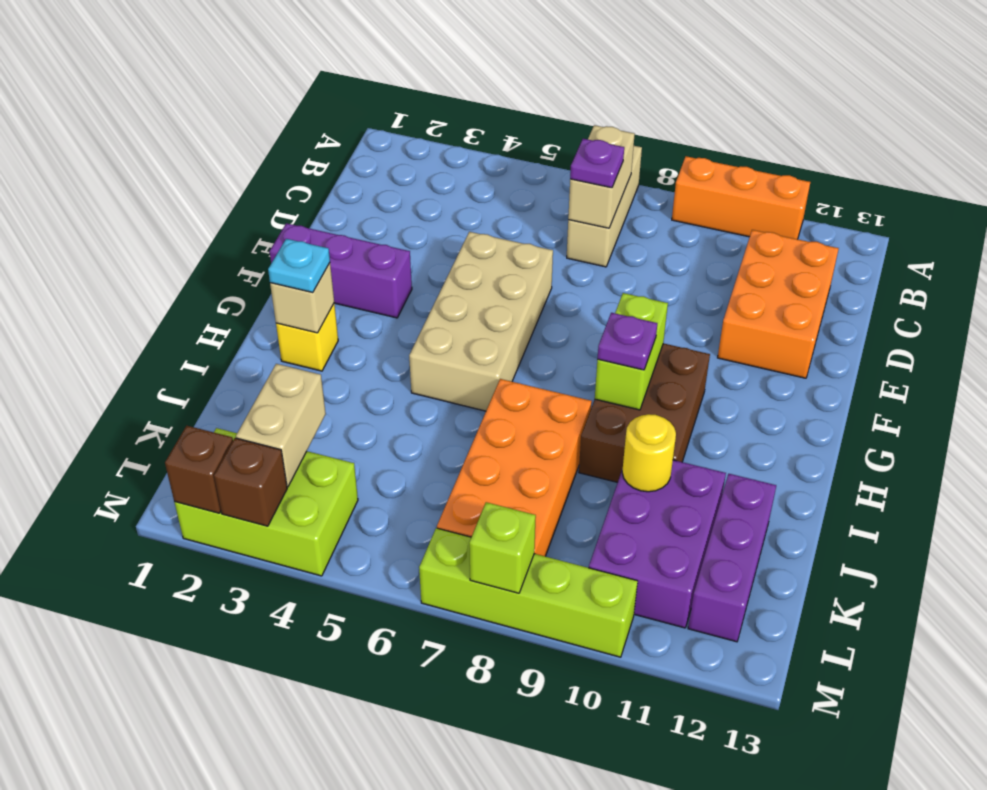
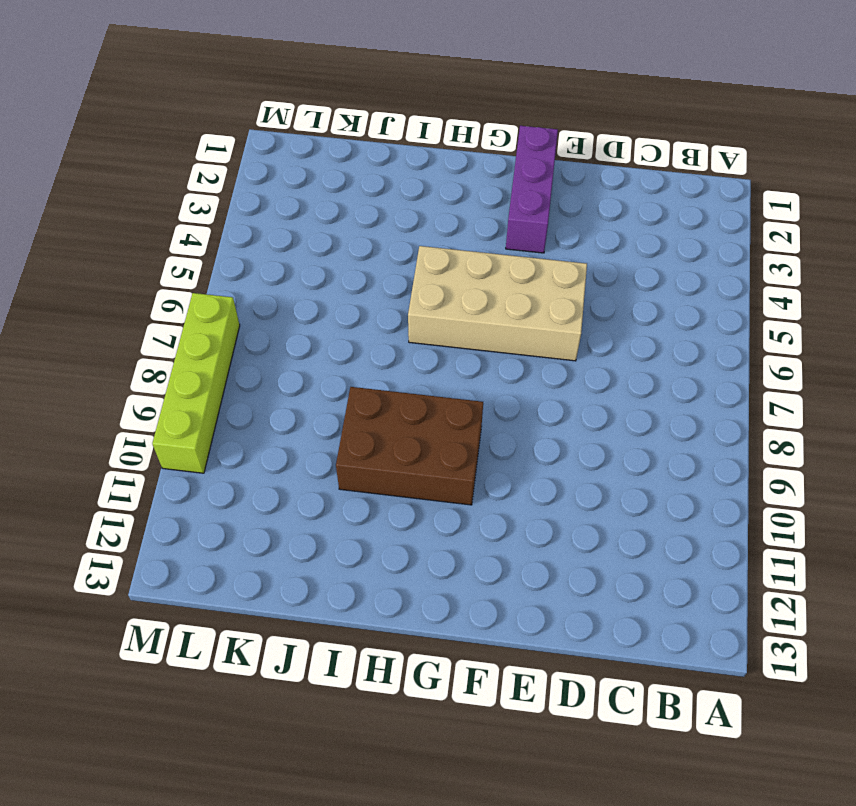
none -> tan brick A7:C7 level 1
none -> orange brick A9:A11 level 1
none -> orange brick C11:E12 level 1

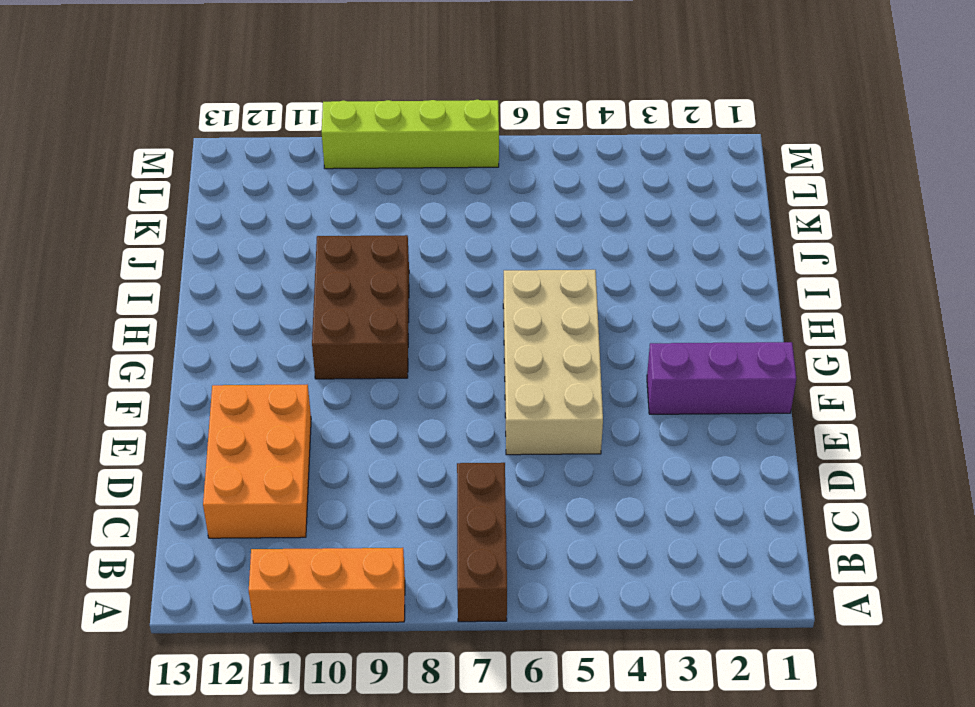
brown brick A7:C7 level 1 -> tan brick A7:C7 level 1
none -> yellow brick H2 level 1
none -> orange brick I7:L8 level 1
none -> purple brick J10:L11 level 1

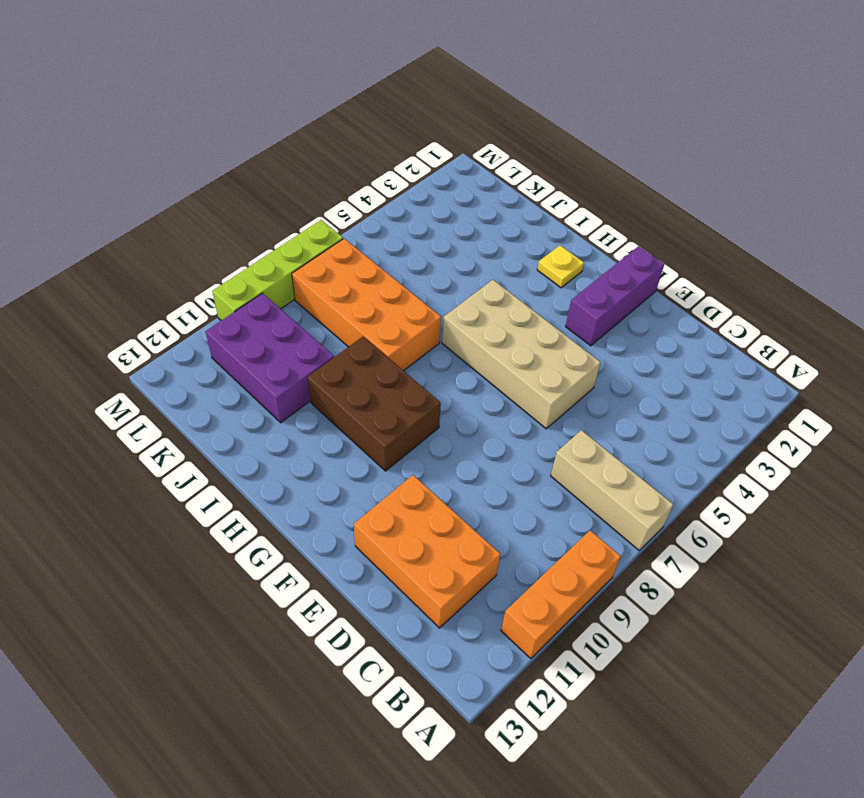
yellow plate H2 level 1 -> yellow brick H2 level 1
none -> purple brick J12:L12 level 1
none -> lime brick L2:M4 level 1
none -> tan brick B7:C7 level 2

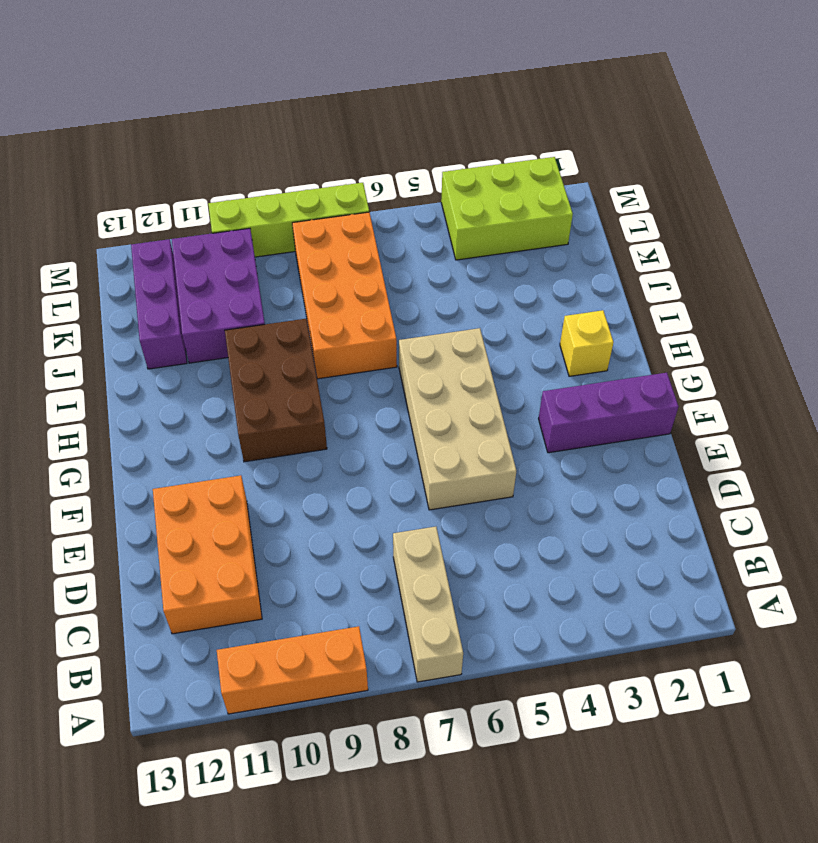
none -> tan brick B7:C7 level 2
none -> lime brick G9:H9 level 2
none -> tan brick H2 level 2

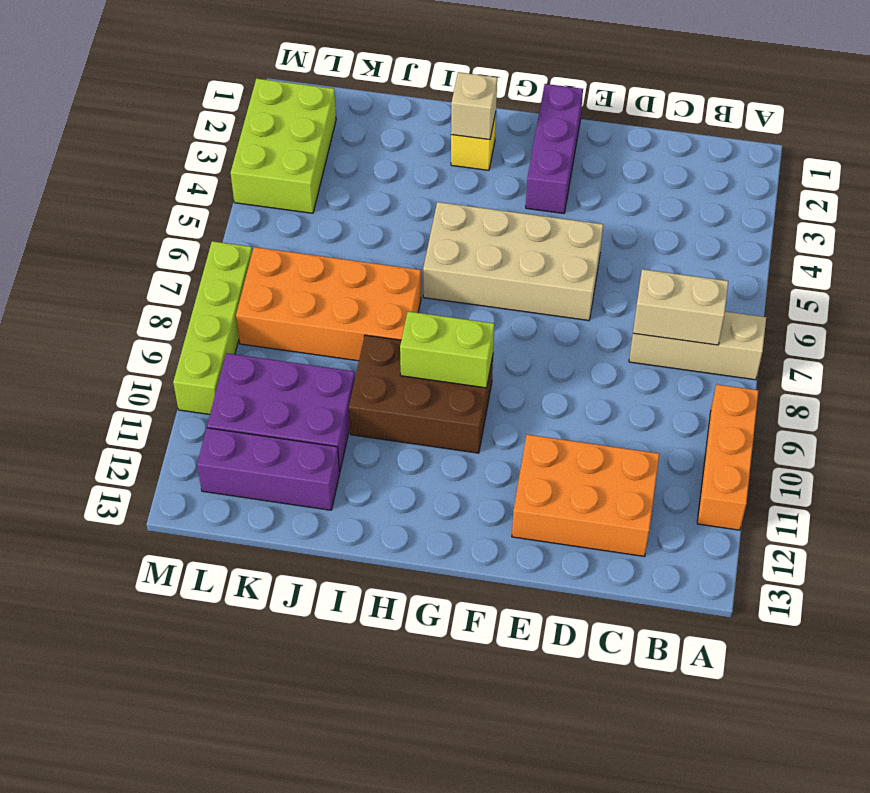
none -> yellow round brick J10 level 2
none -> tan brick K3:L3 level 2
none -> brown brick M2 level 2

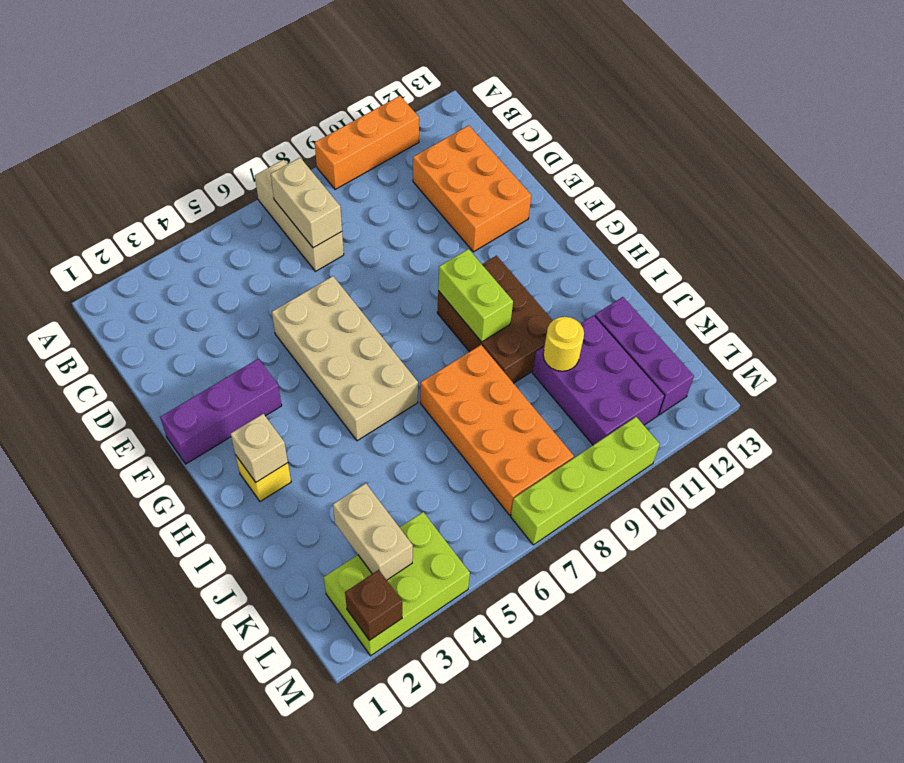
none -> brown brick M3 level 2
none -> lime brick M8 level 2
none -> purple plate C7 level 3

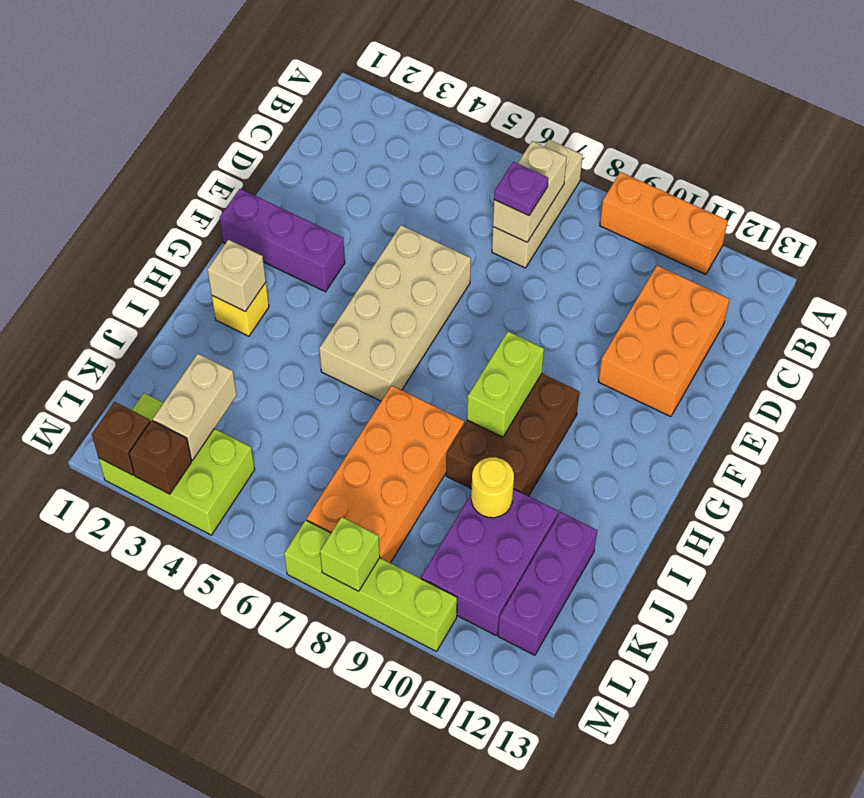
none -> cyan plate H2 level 3
none -> purple plate H9 level 3

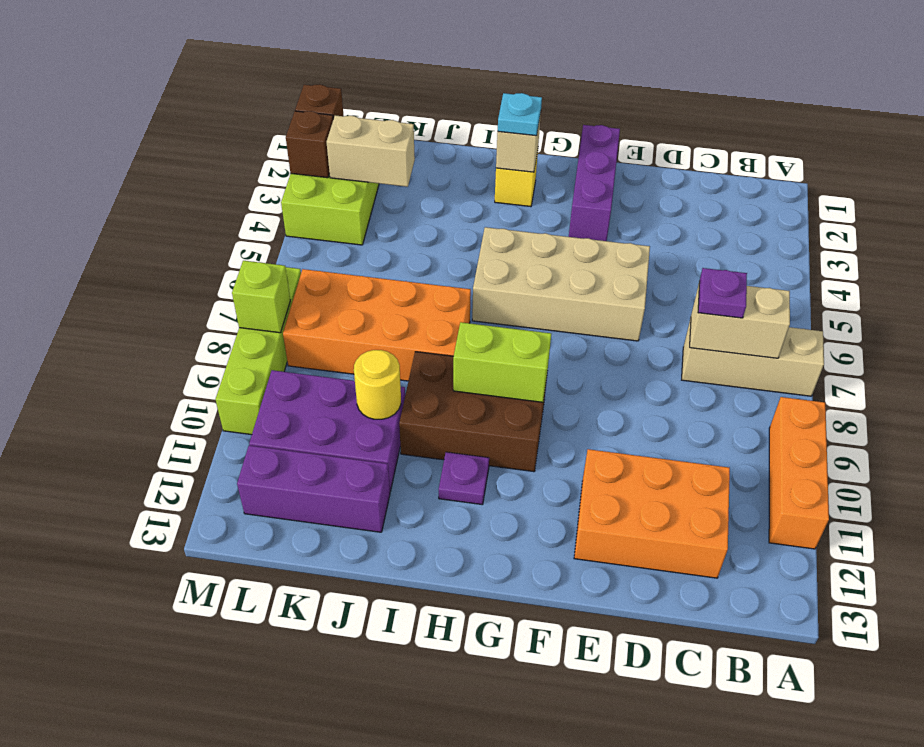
purple plate H11 level 1 -> purple plate H9 level 3

